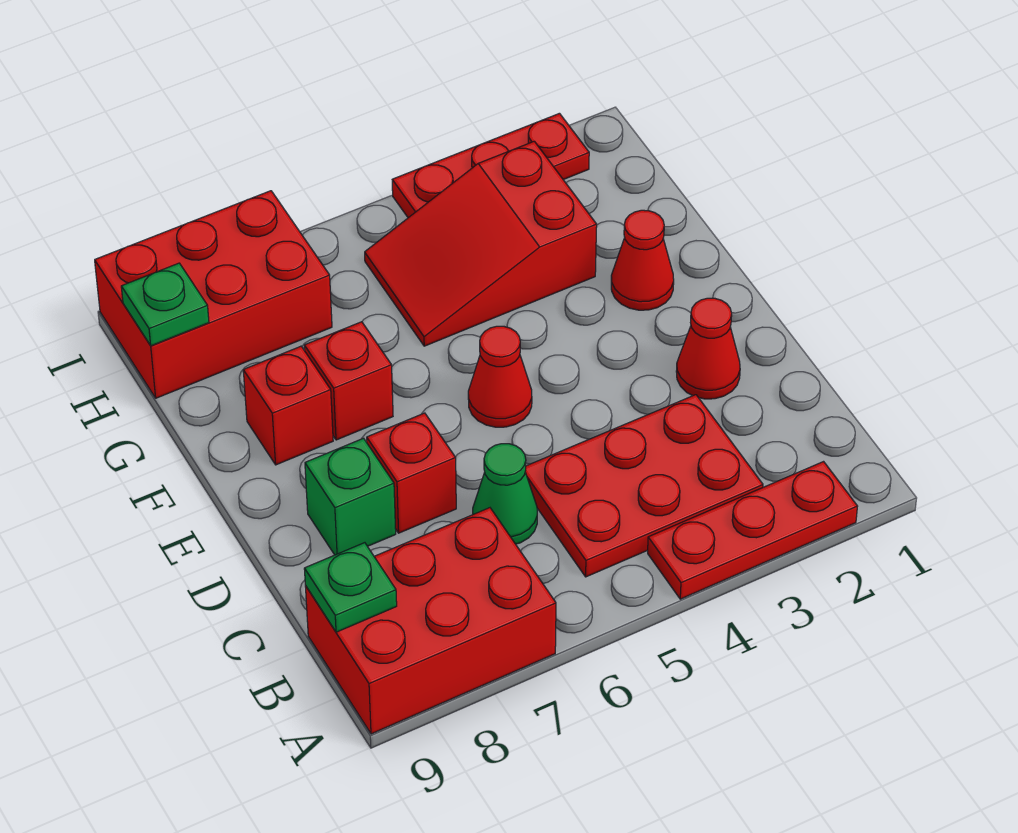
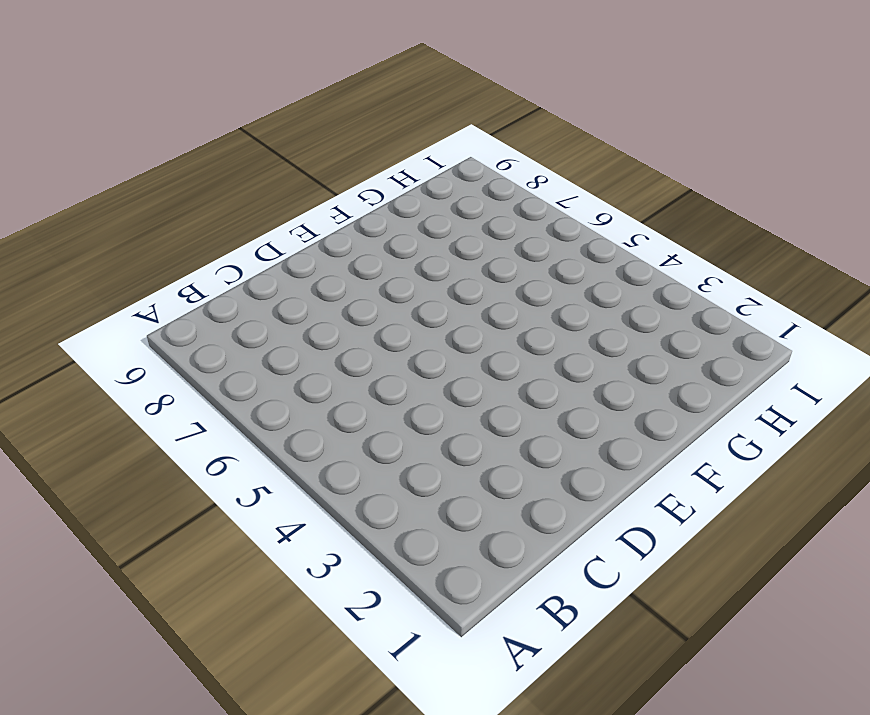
none -> red plate A2:A4 level 1
none -> red brick A7:B9 level 1
none -> red plate B3:C5 level 1

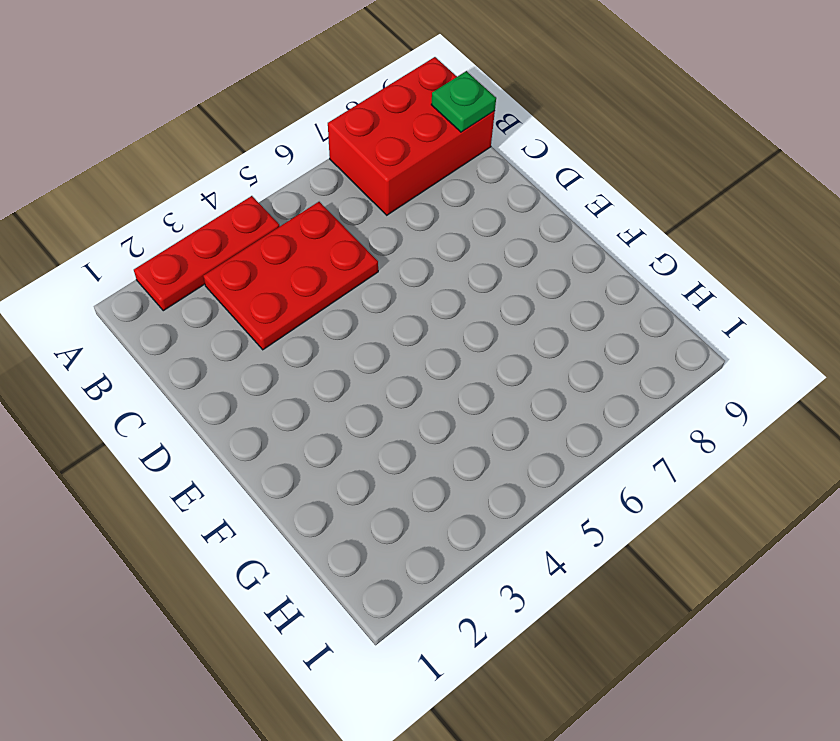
none -> green cone C6 level 1
none -> red cone D2 level 1
none -> red brick D7 level 1

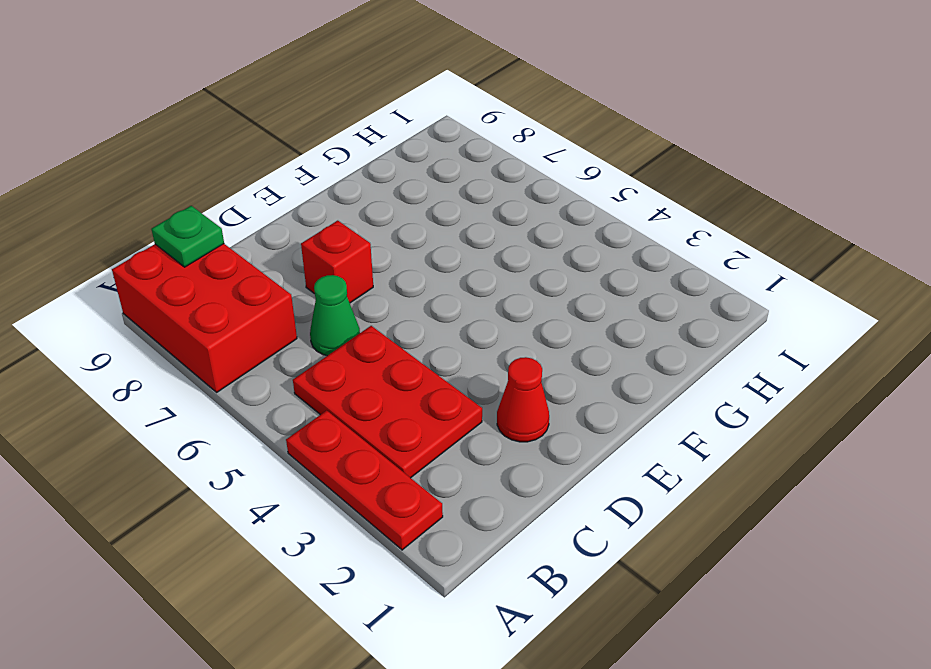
none -> green brick D8 level 1
none -> red cone E5 level 1
none -> red cone F2 level 1

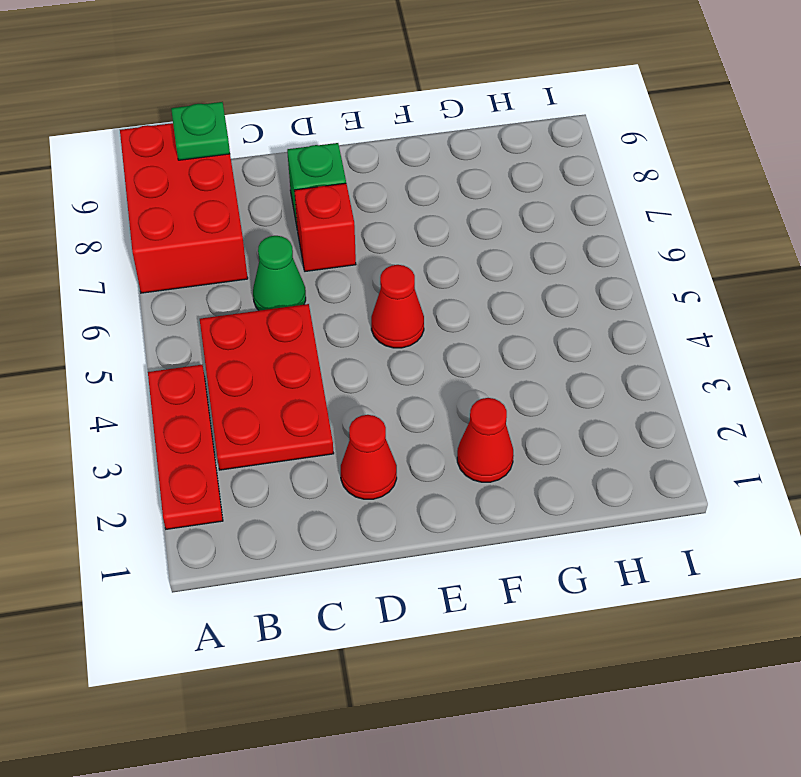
none -> red brick F7 level 1
none -> red brick F8 level 1
none -> red slope G3:H5 level 1 top 3

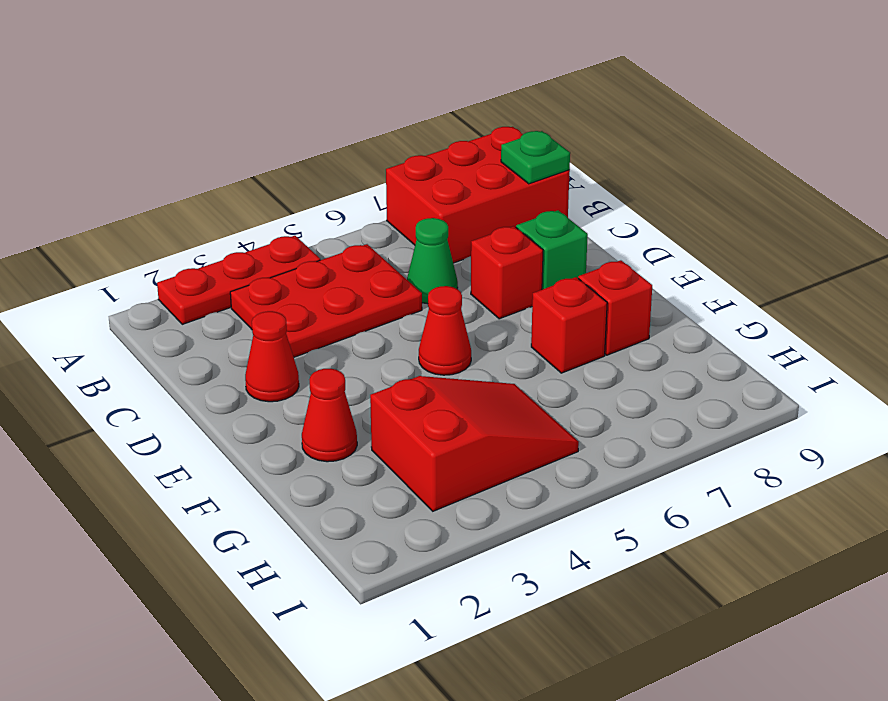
none -> red brick H7:I9 level 1
none -> red plate I2:I4 level 1
none -> green plate H9 level 2

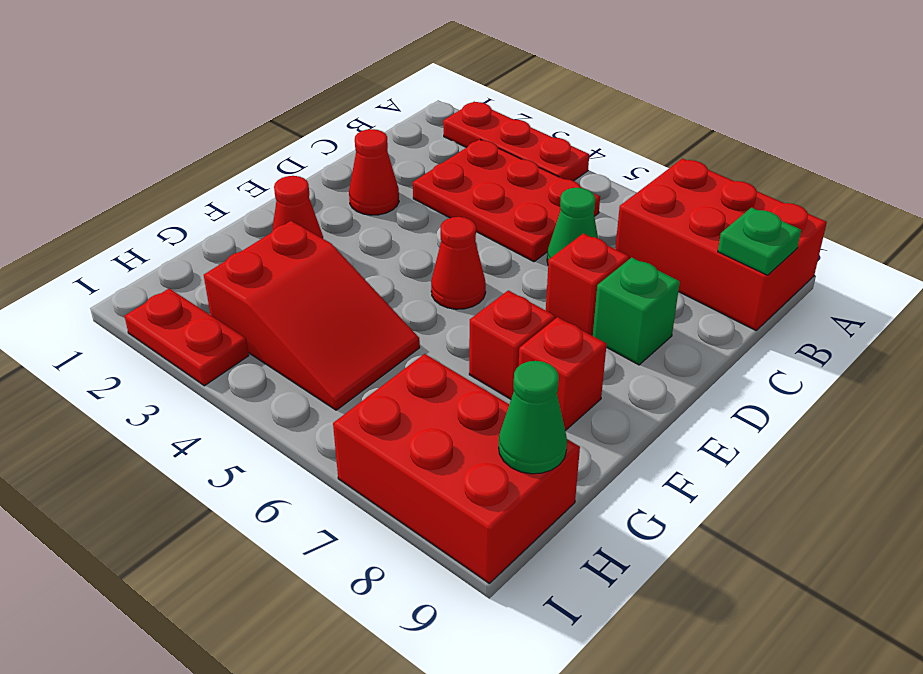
green cone H9 level 2 -> green plate H9 level 2
red plate I2:I3 level 1 -> red plate I2:I4 level 1

